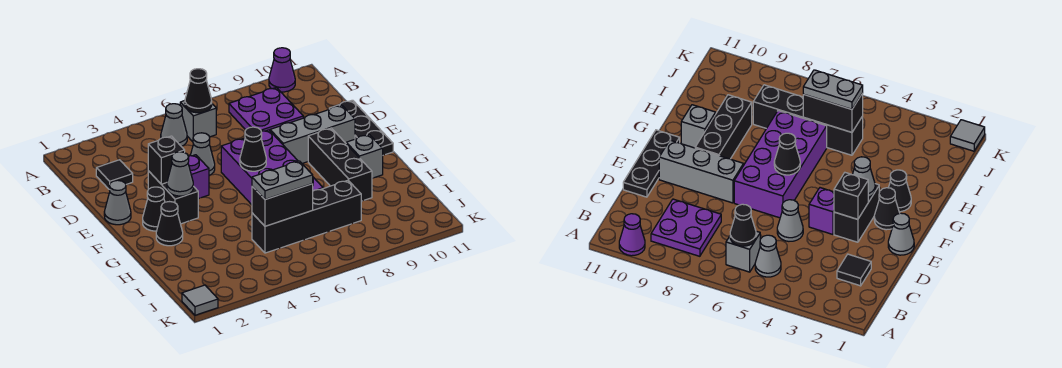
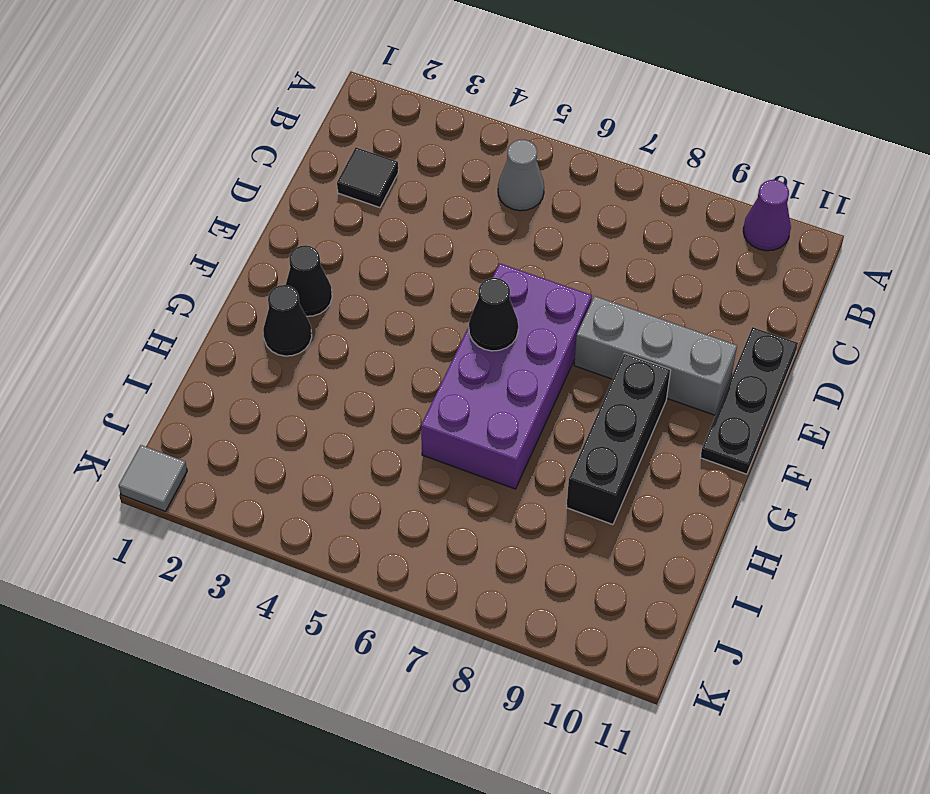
none -> grey brick B6 level 1
none -> purple plate B8:C9 level 1
none -> grey cone D5 level 1

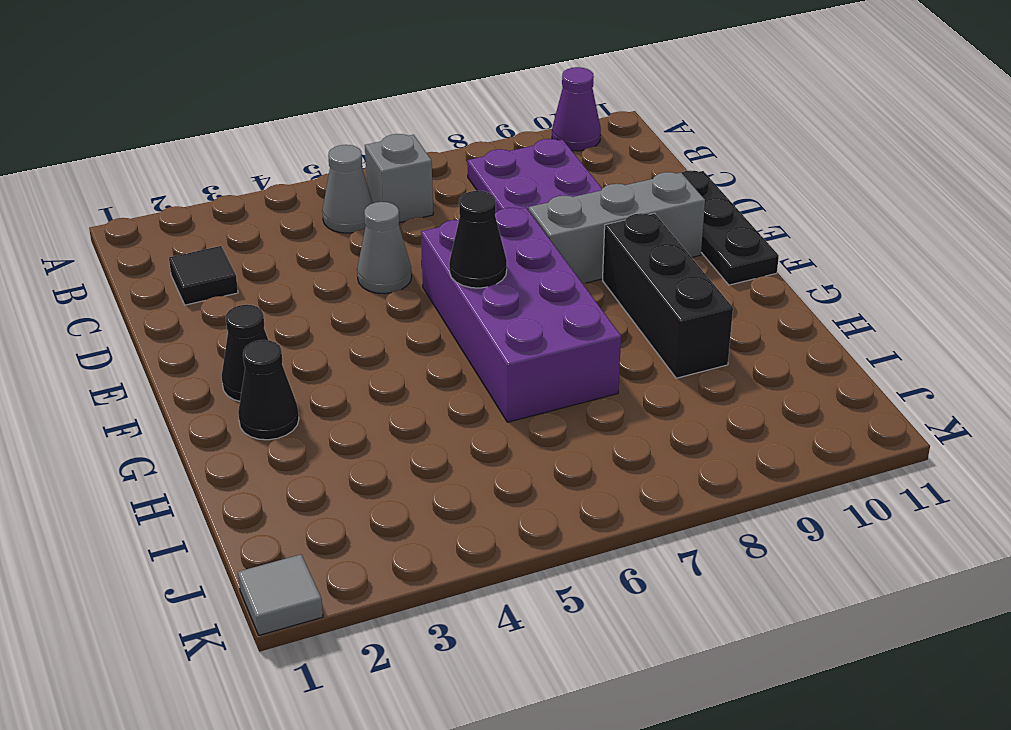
none -> grey cone E1 level 1
none -> black brick E3:F3 level 1
none -> purple brick E4 level 1

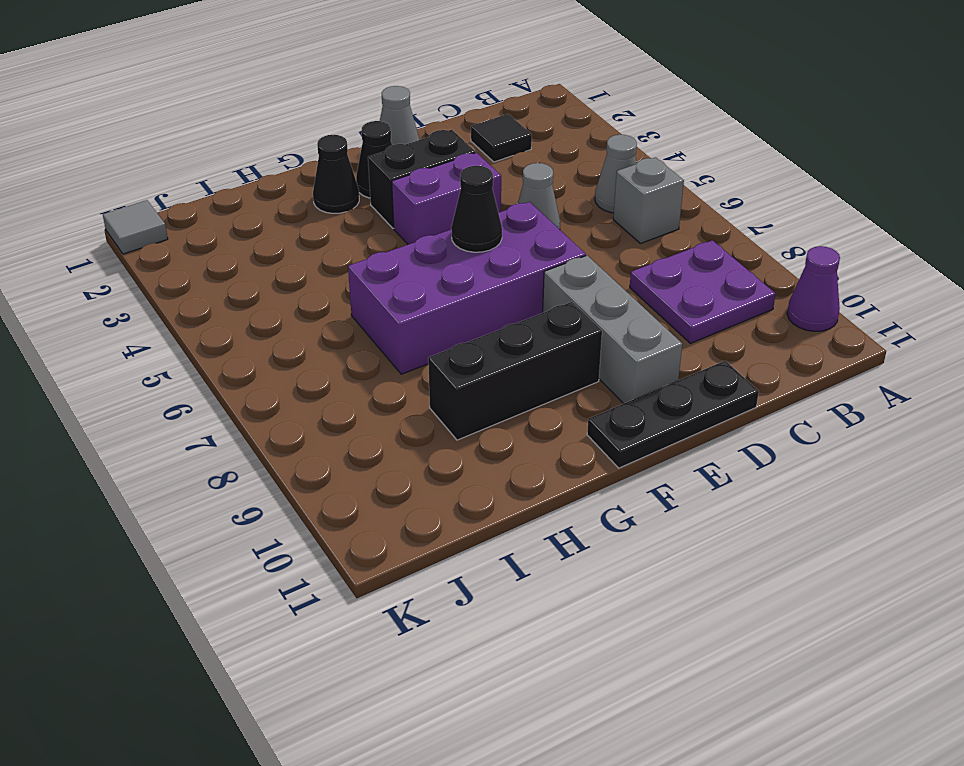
purple brick E4:F4 level 1 -> purple brick E4 level 1
none -> grey brick G10 level 1
none -> black brick I5:I8 level 1
none -> black cone B6 level 2

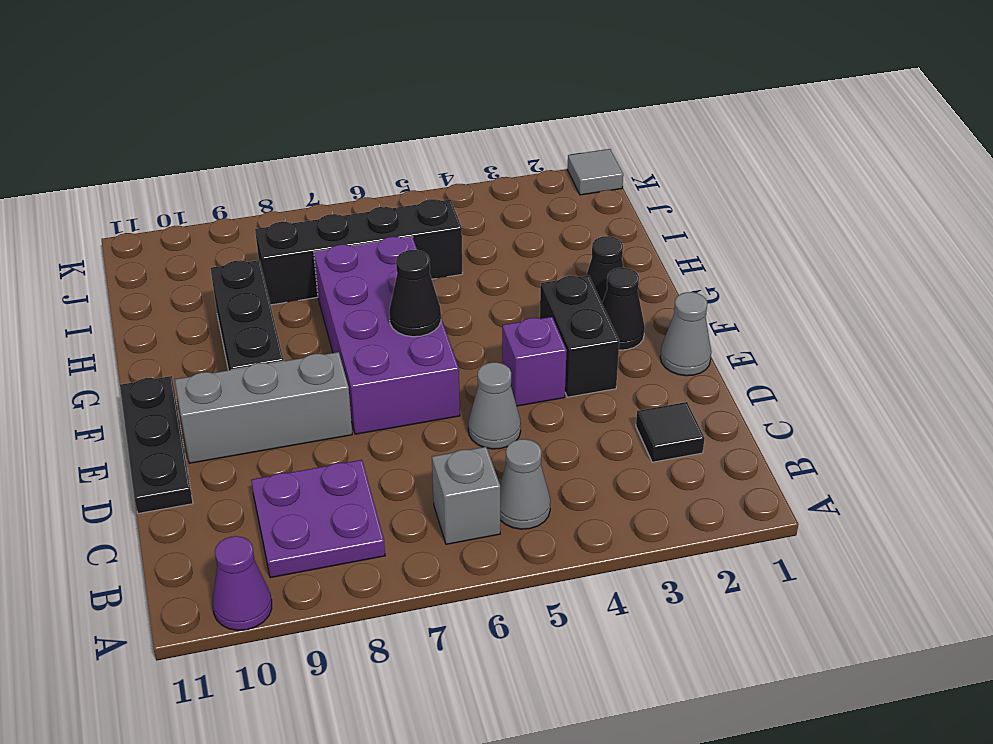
none -> grey brick G10 level 1
none -> black cone B6 level 2
none -> black brick E3 level 2

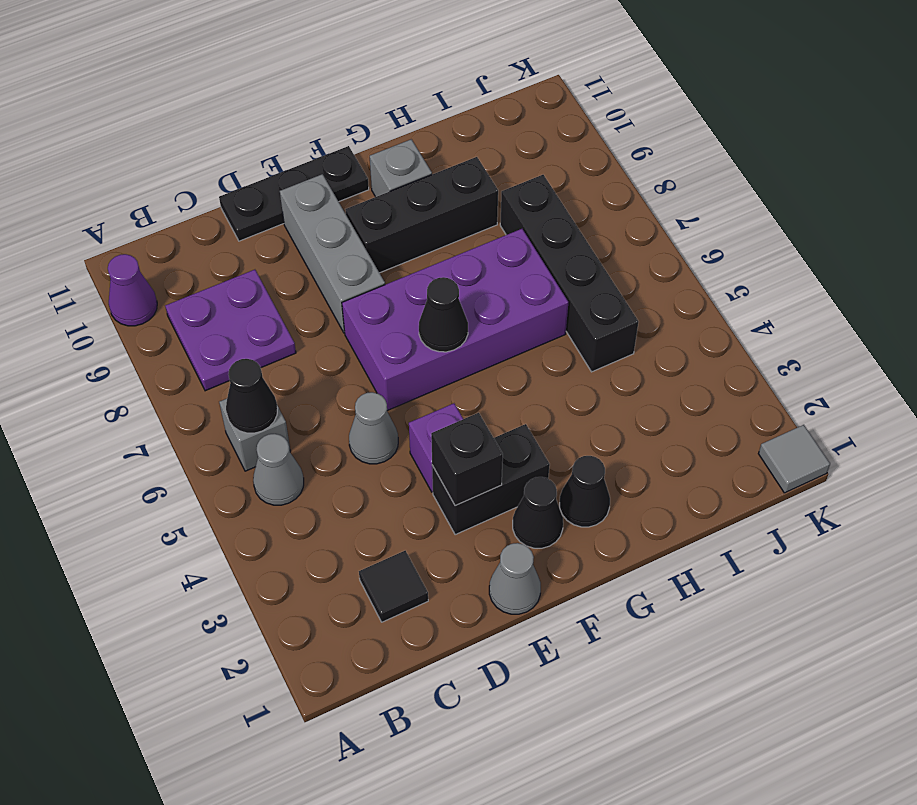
none -> grey cone F3 level 2
none -> black brick I5:I6 level 2
none -> grey plate I5:I6 level 3

